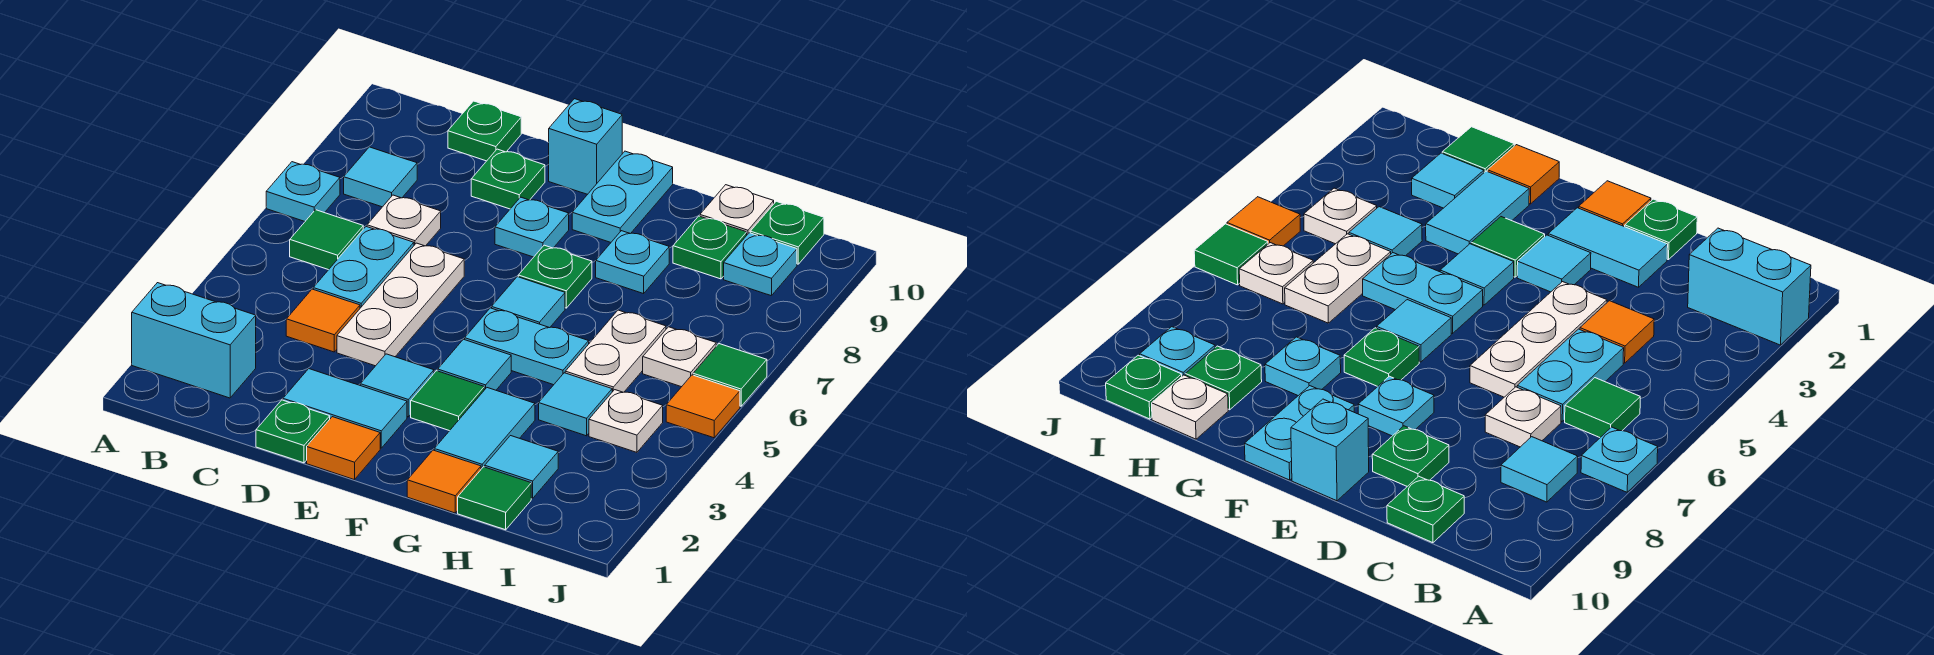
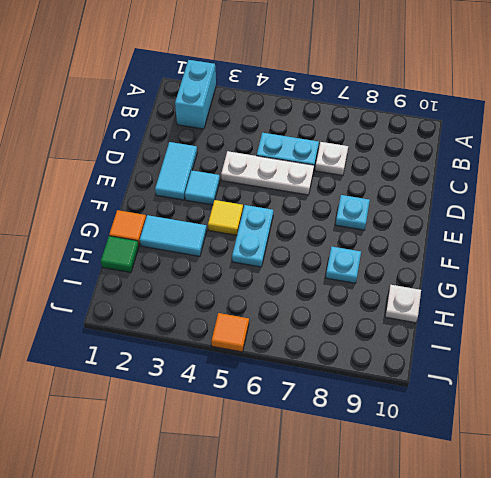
yellow tile F4 level 1 -> cyan tile F4 level 1
none -> cyan plate A7 level 1
none -> green tile B6 level 1
none -> cyan tile B8 level 1
none -> orange tile C4 level 1

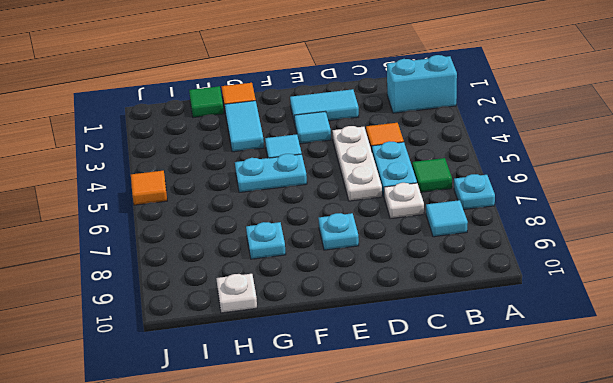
none -> green plate C10 level 1
none -> green plate D1 level 1
none -> green plate D9 level 1
none -> orange tile E1 level 1

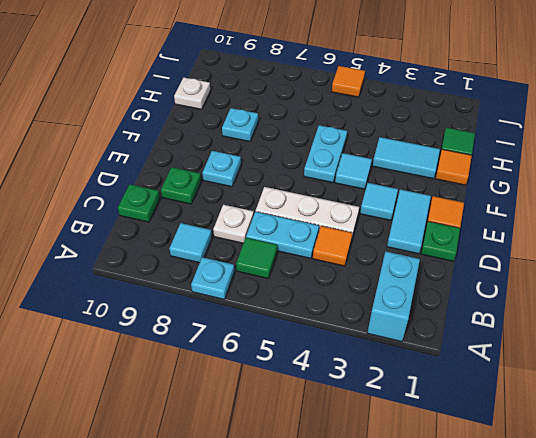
none -> cyan brick E10 level 1
none -> green tile F3 level 1
none -> cyan tile F6 level 1
none -> green plate F7 level 1

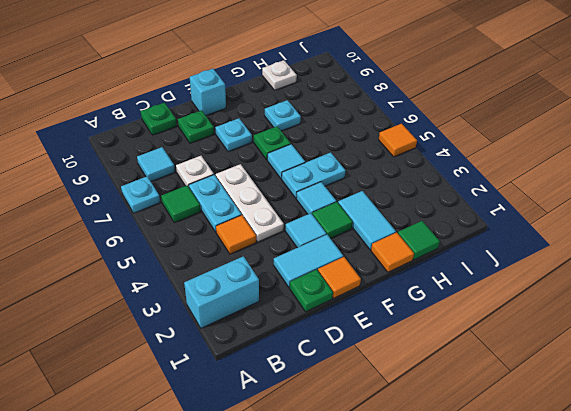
none -> cyan plate F9:F10 level 1
none -> cyan tile H2 level 1
none -> cyan tile H4 level 1
none -> white plate H5:H6 level 1

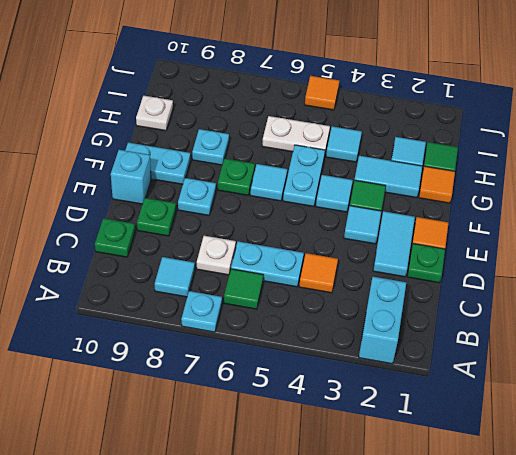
none -> white plate D4:D6 level 1
none -> green plate H9 level 1
none -> white plate I4 level 1
none -> white plate I6 level 1

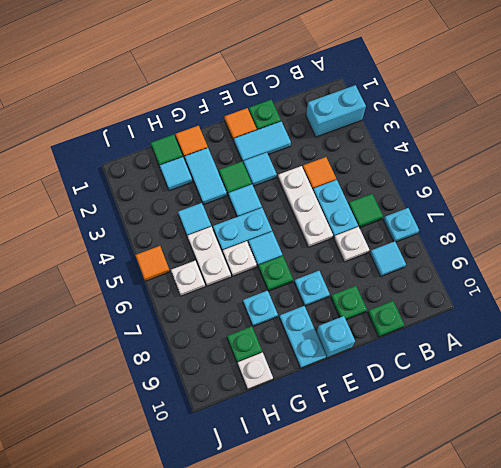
white plate G6 level 1 -> white plate I4 level 1
none -> cyan plate I9 level 1
none -> green plate I10 level 1
none -> green tile J6 level 1

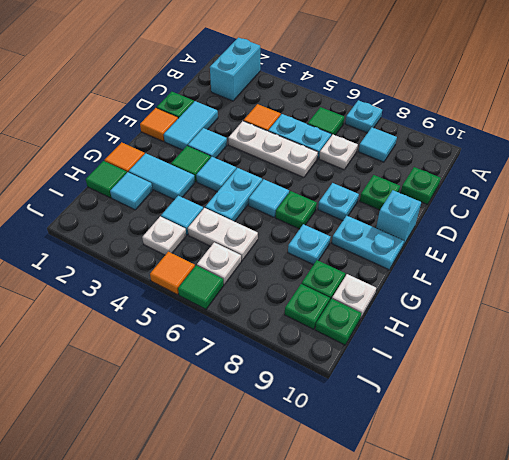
green plate I9 level 1 -> cyan plate I9 level 1

